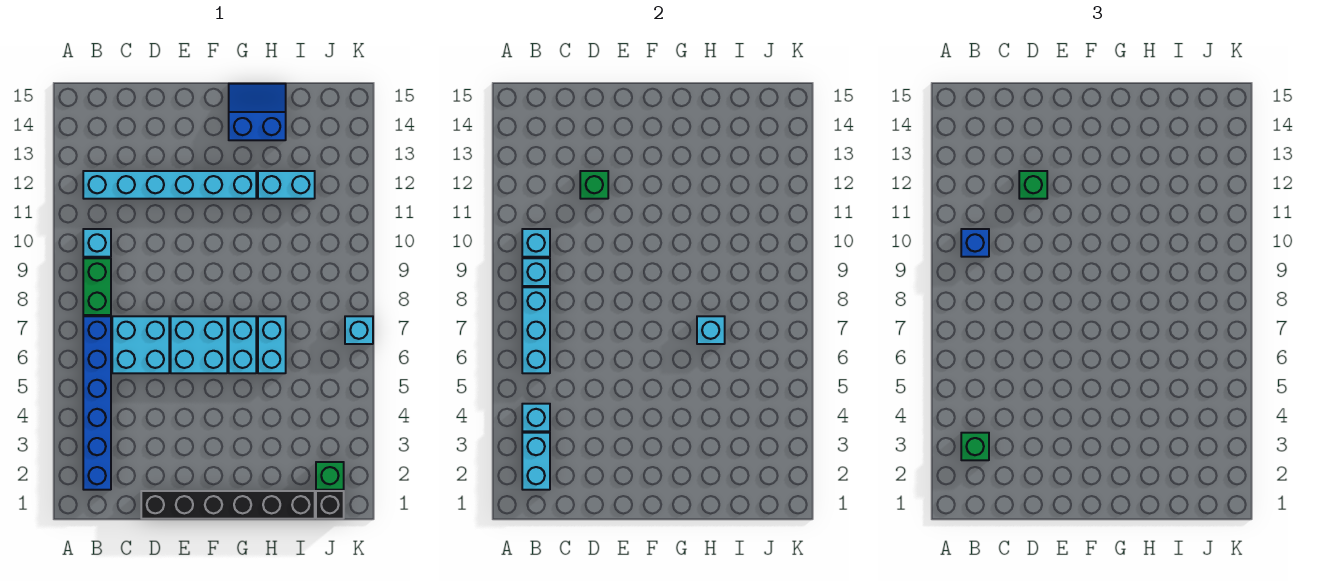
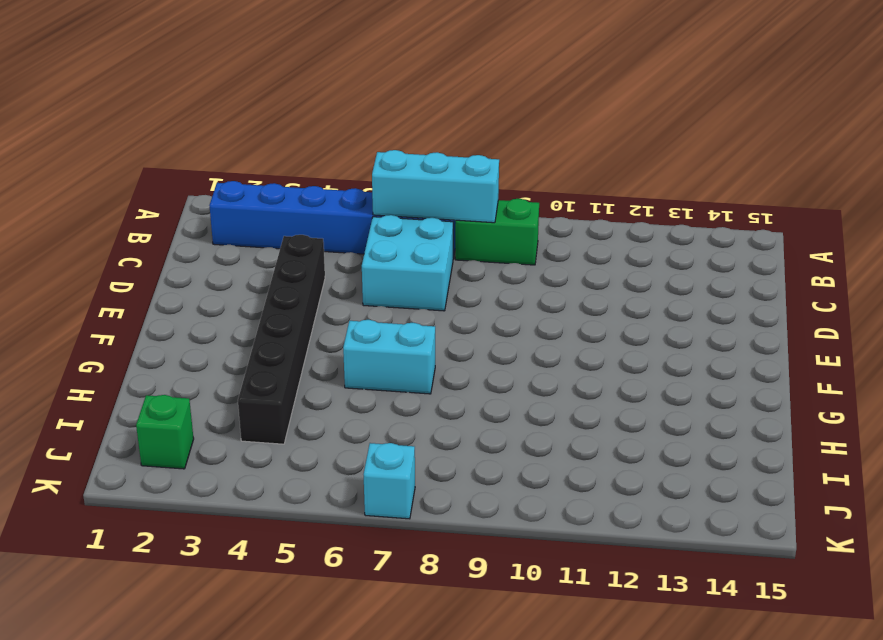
black brick D4:I4 level 1 -> black brick D1:I1 level 1
none -> cyan brick B10 level 1
none -> cyan brick B12:G12 level 1
none -> cyan brick E6:F7 level 1

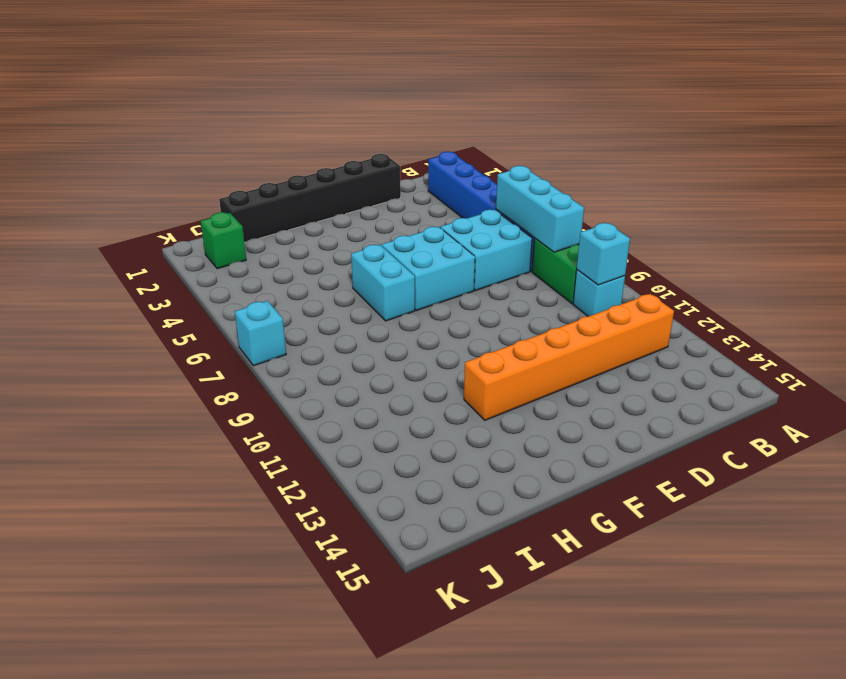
orange brick B12:G12 level 1 -> cyan brick B12:G12 level 1
none -> blue slope G14:H15 level 1 top 14
none -> cyan brick H6:H7 level 1
none -> cyan brick H12:I12 level 1

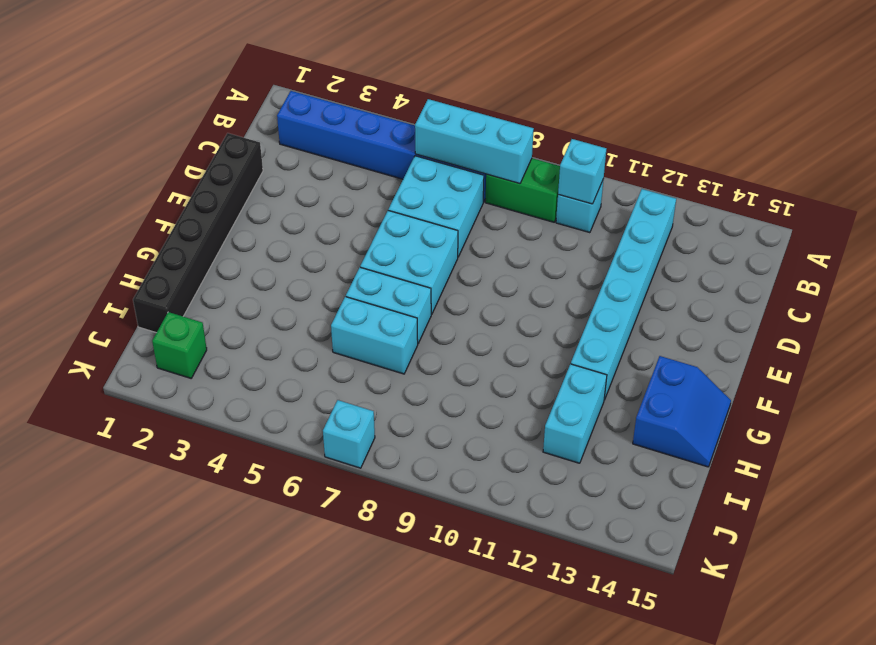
none -> black brick J1 level 1
none -> cyan brick B2:B3 level 2
none -> cyan brick B4 level 2

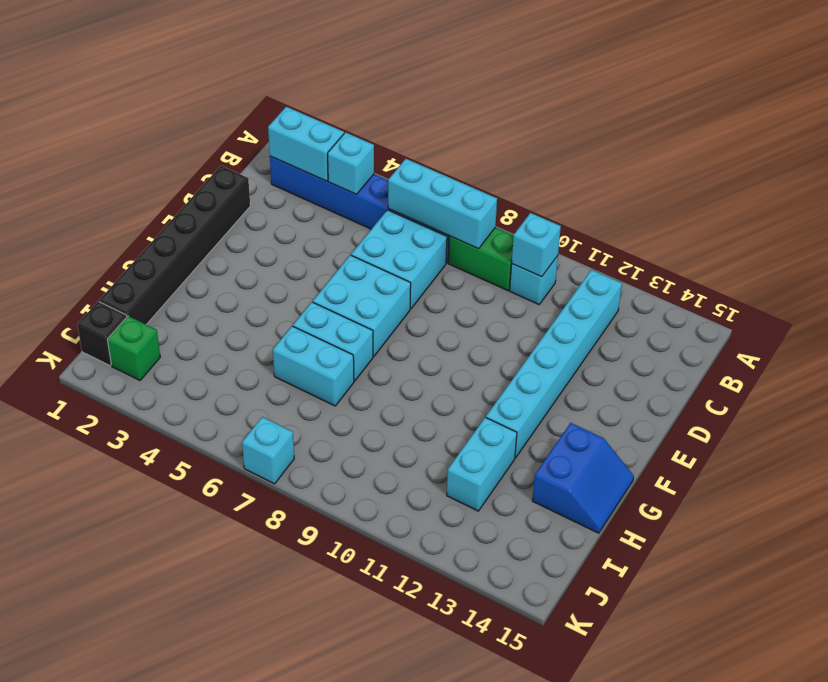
none -> cyan brick B9 level 2
none -> green brick D12 level 2
none -> cyan brick H7 level 2

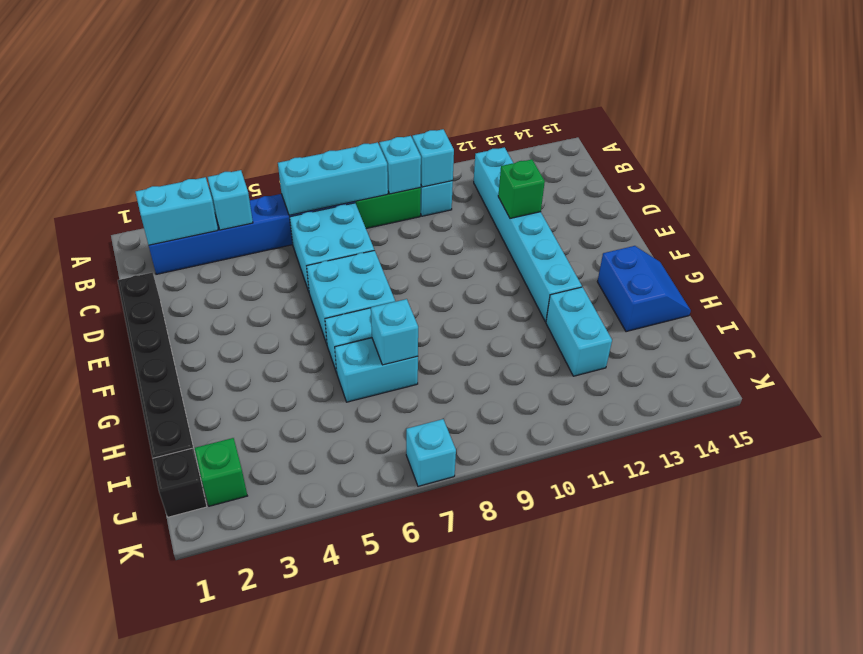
none -> green brick B3 level 3
none -> blue brick B10 level 3
none -> green brick D12 level 3

